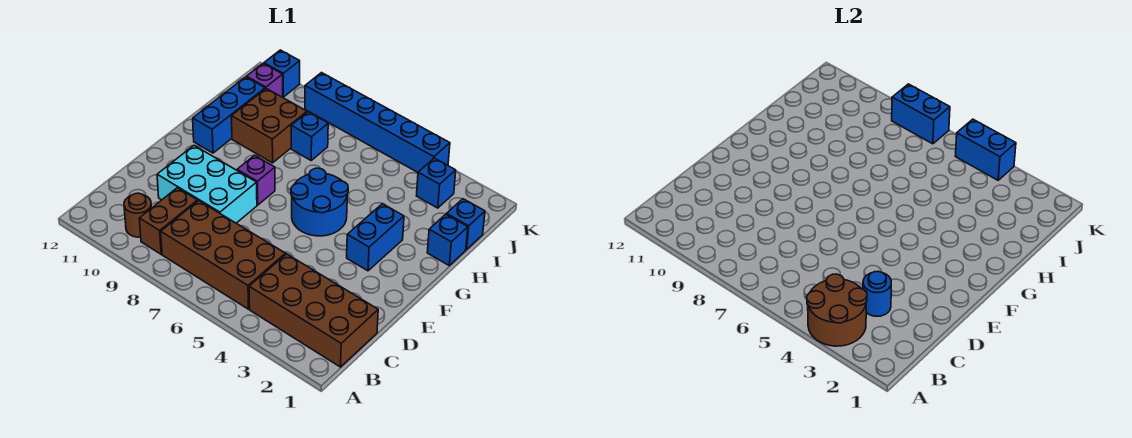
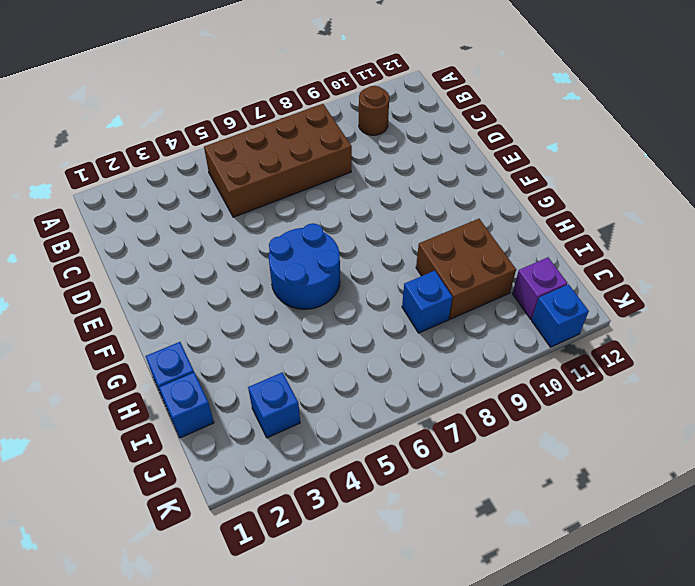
none -> brown brick B1:C4 level 1
none -> brown brick B9:C9 level 1
none -> cyan brick D8:E10 level 1

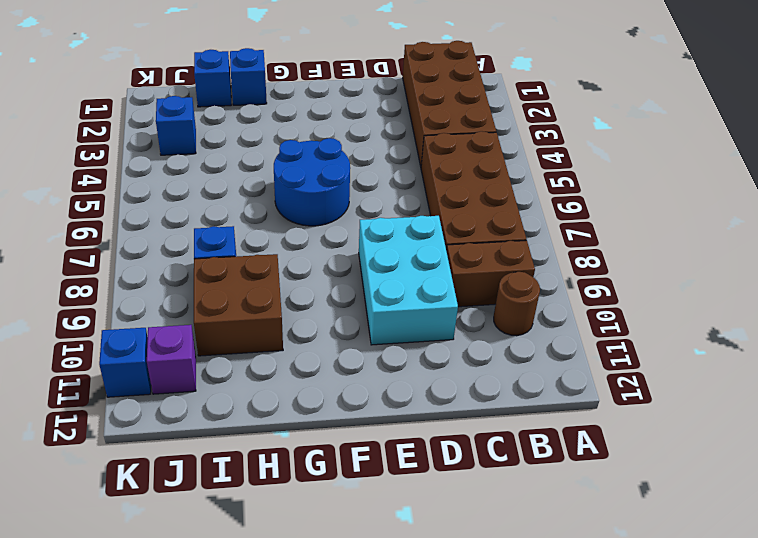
none -> blue brick F3:G3 level 1
none -> purple brick F8 level 1
none -> blue brick G11:I11 level 1

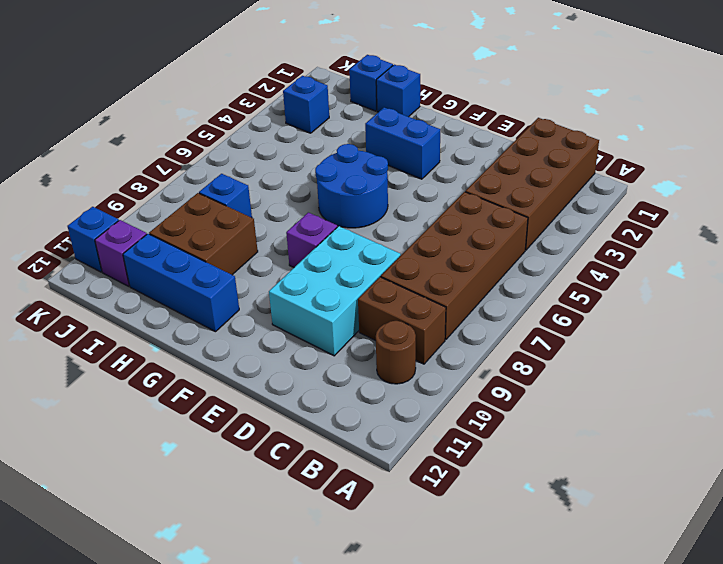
none -> blue brick K4:K9 level 1
none -> brown round brick A3:B4 level 2
none -> blue round brick C3 level 2

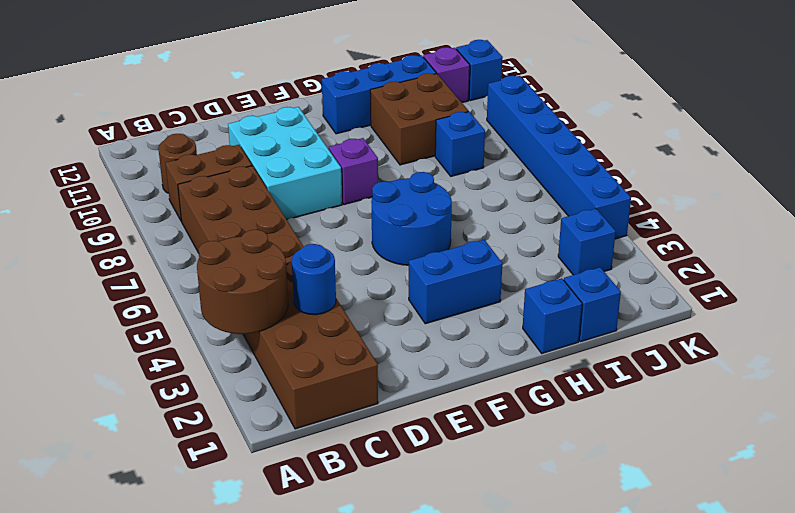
none -> blue brick K4:K5 level 2
none -> blue brick K7:K8 level 2

